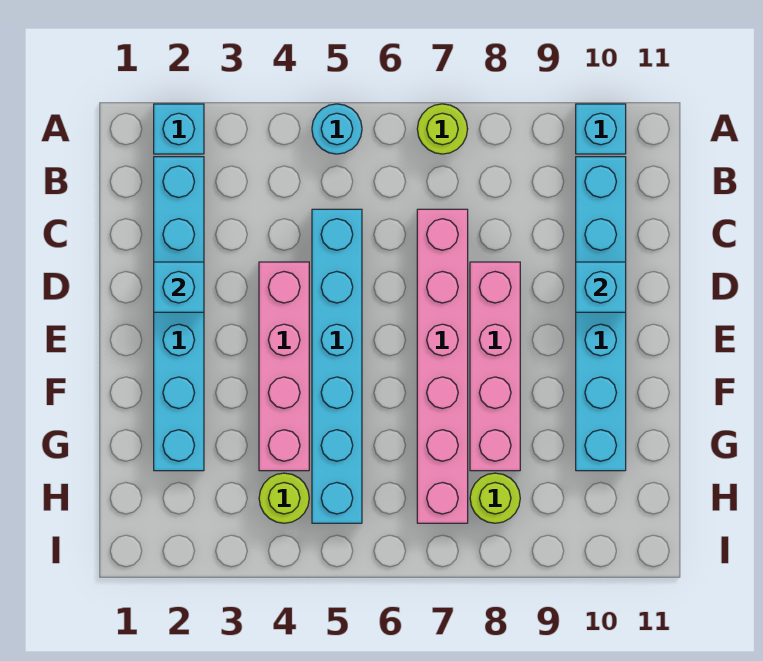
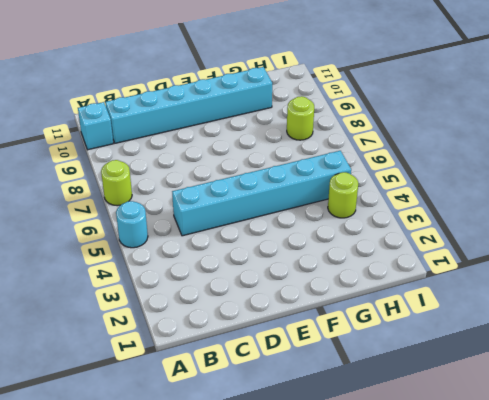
none -> cyan brick A2 level 1
none -> cyan brick B2:G2 level 1
none -> pink brick C7:H7 level 1

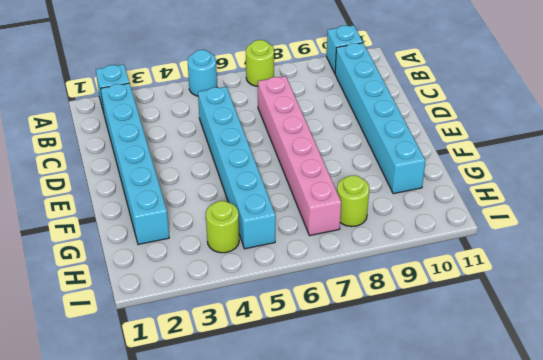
none -> pink brick D4:G4 level 1
none -> pink brick D8:G8 level 1
none -> cyan brick D2 level 2

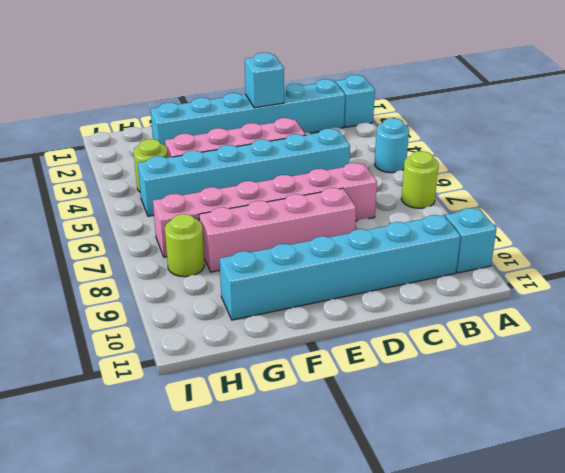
none -> cyan brick D10 level 2

